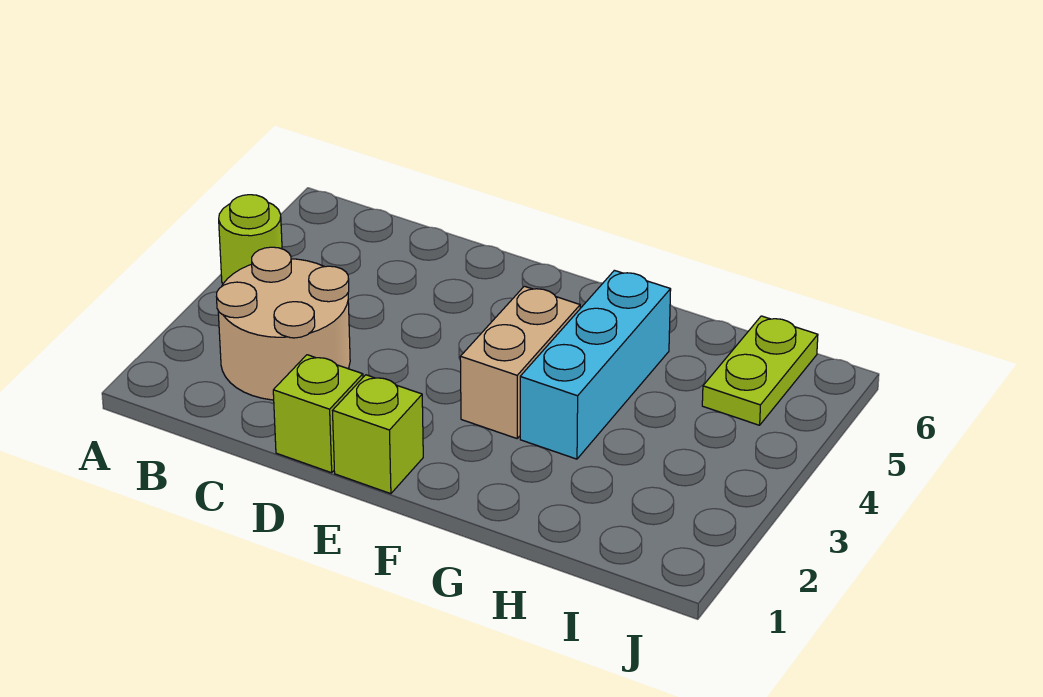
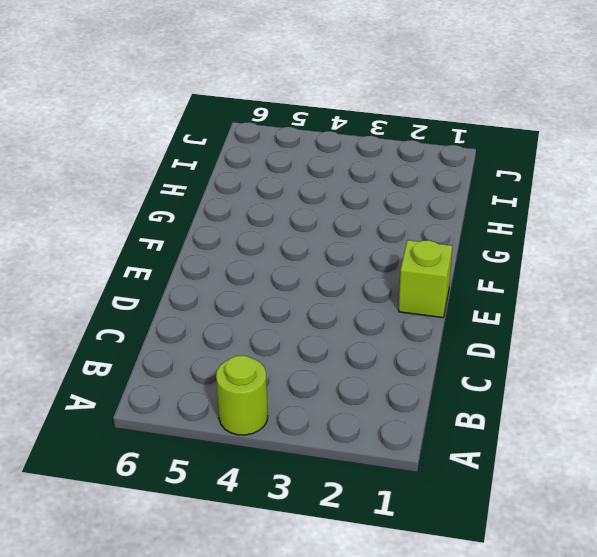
none -> tan round brick B2:C3 level 1
none -> lime brick D1 level 1

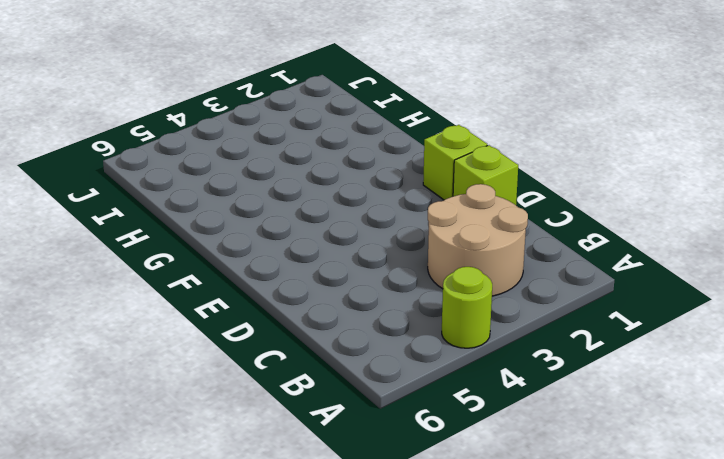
none -> tan brick F3:F4 level 1
none -> cyan brick G3:G5 level 1

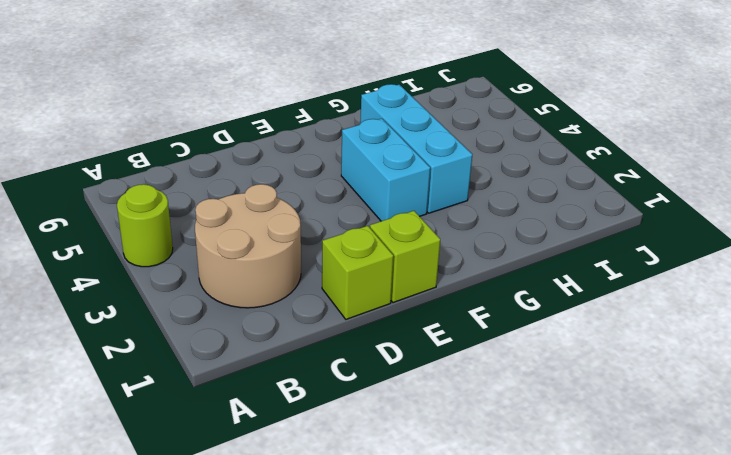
cyan brick F3:F4 level 1 -> tan brick F3:F4 level 1
none -> lime plate I5:I6 level 1

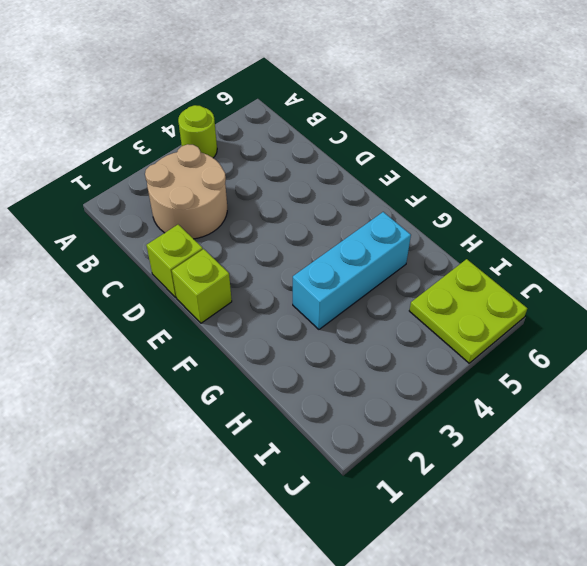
lime plate I5:J6 level 1 -> lime plate I5:I6 level 1
none -> tan brick F3:F4 level 1

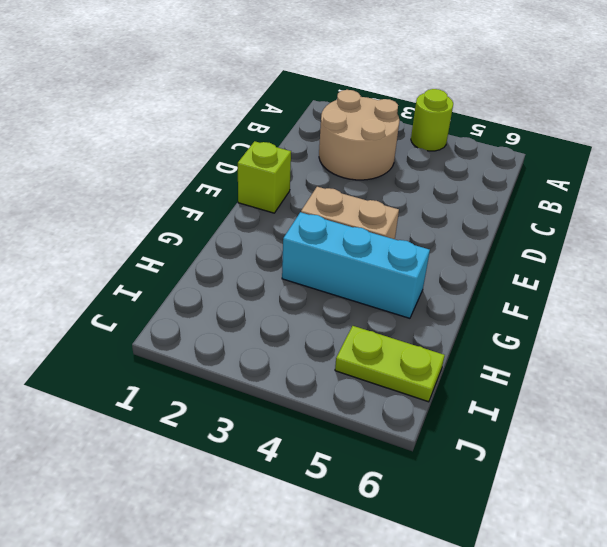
none -> lime brick D1 level 1

